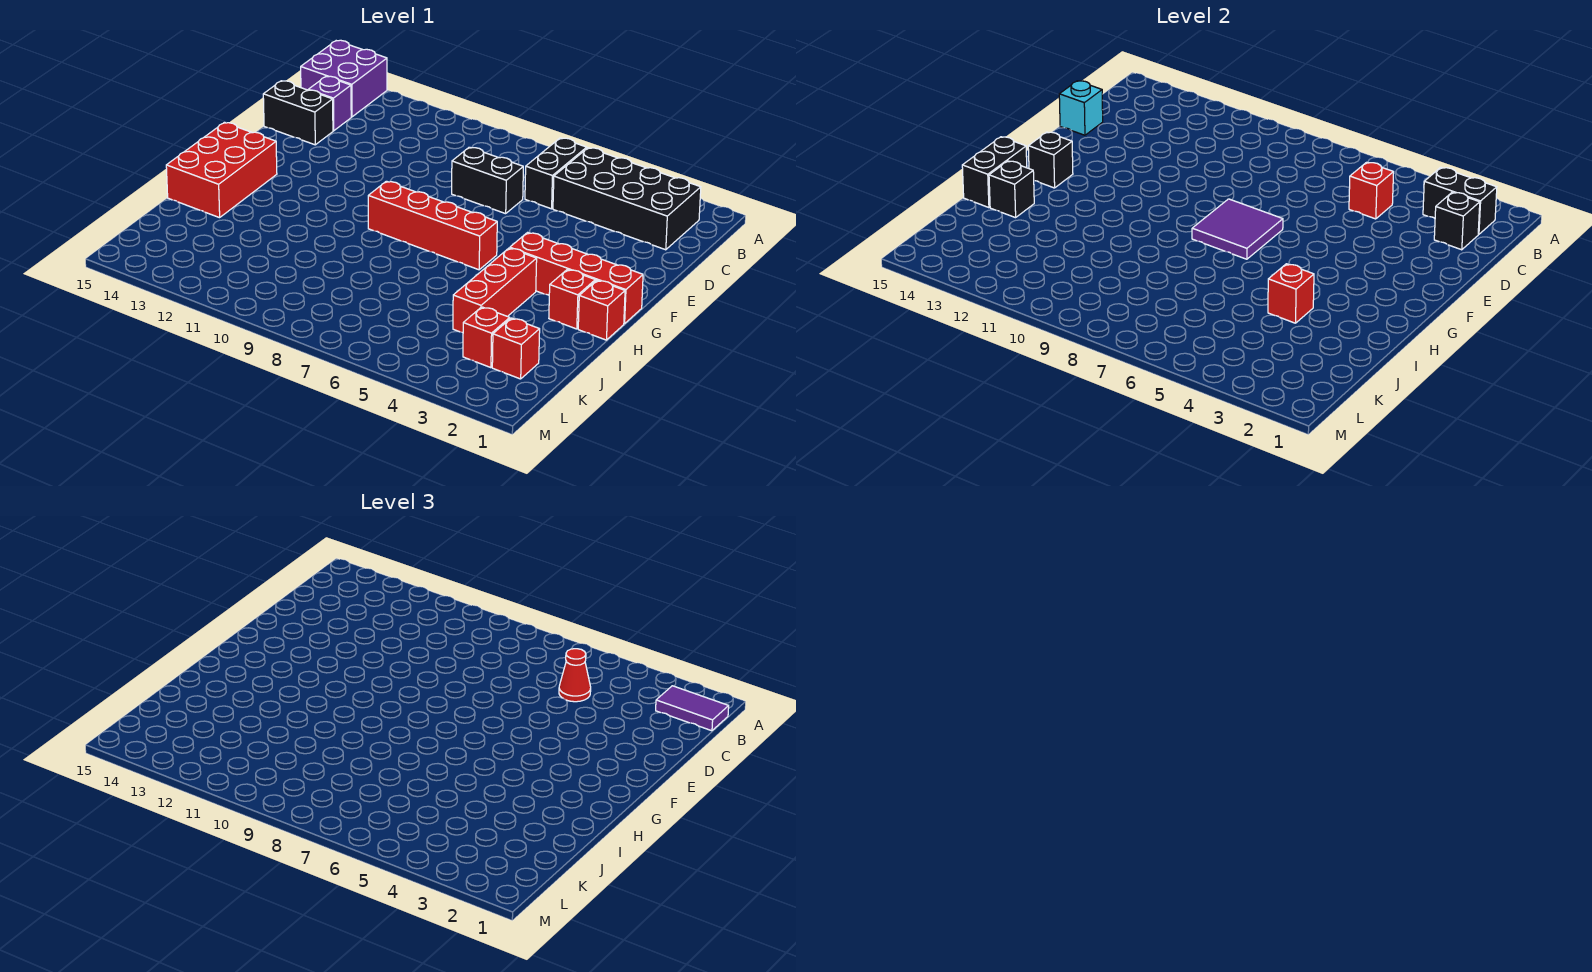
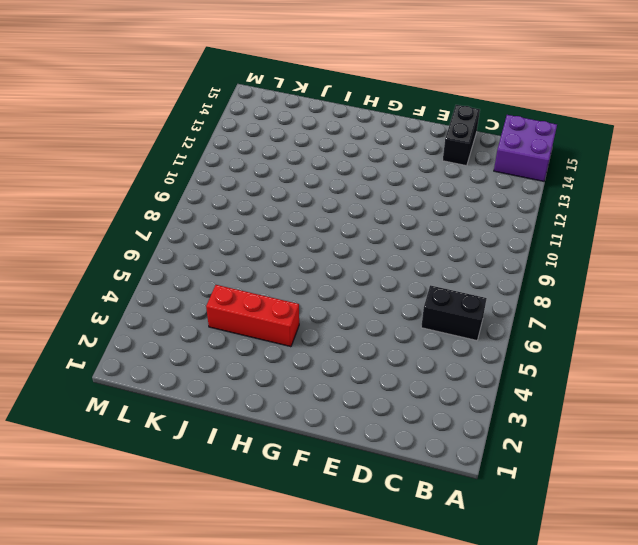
none -> black brick B2:C5 level 1
none -> purple brick C14 level 1
none -> black brick D7:D8 level 1

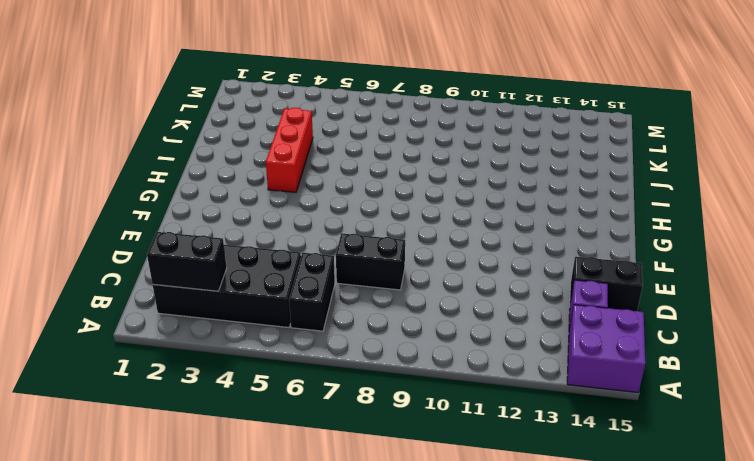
none -> red brick G1:G4 level 1
none -> red brick G6:G9 level 1
none -> red brick G14:I15 level 1

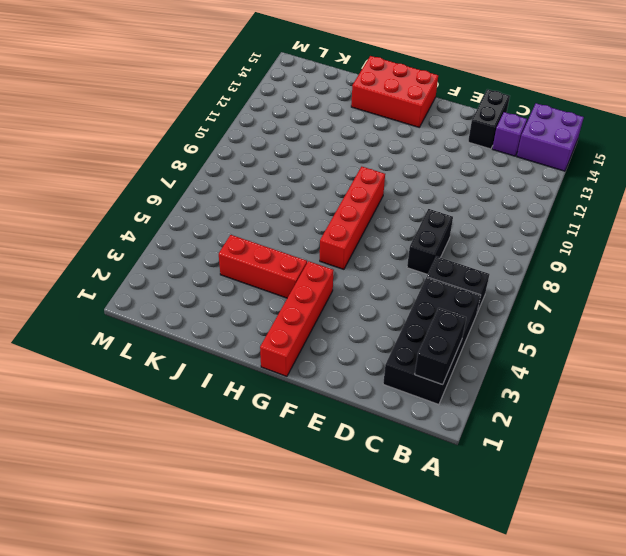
none -> red brick H1 level 1
none -> red brick H2 level 1
none -> red brick K2 level 1

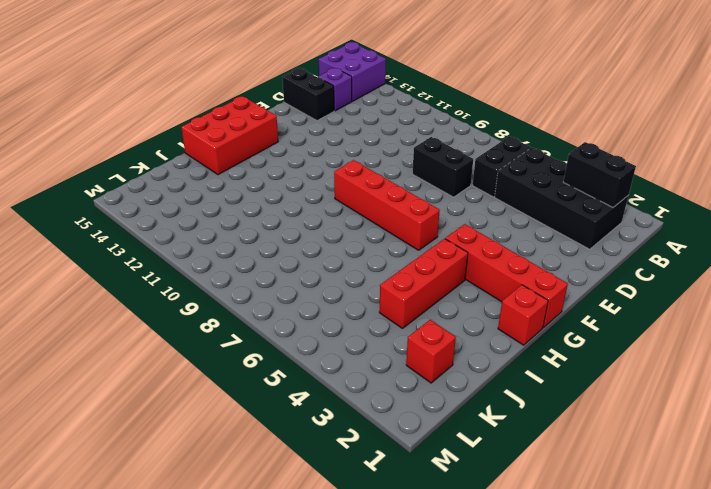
none -> red brick H2 level 1
none -> red brick K3 level 1
none -> black brick C2 level 2

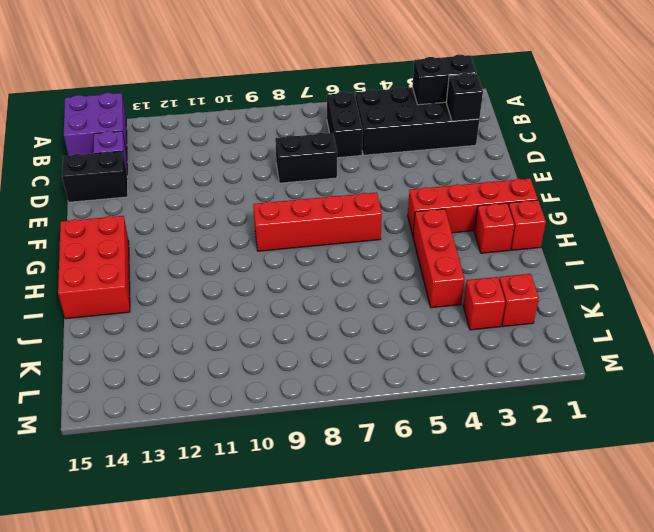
none -> red brick C5 level 2
none -> cyan brick D15 level 2
none -> purple tile F7:G8 level 2

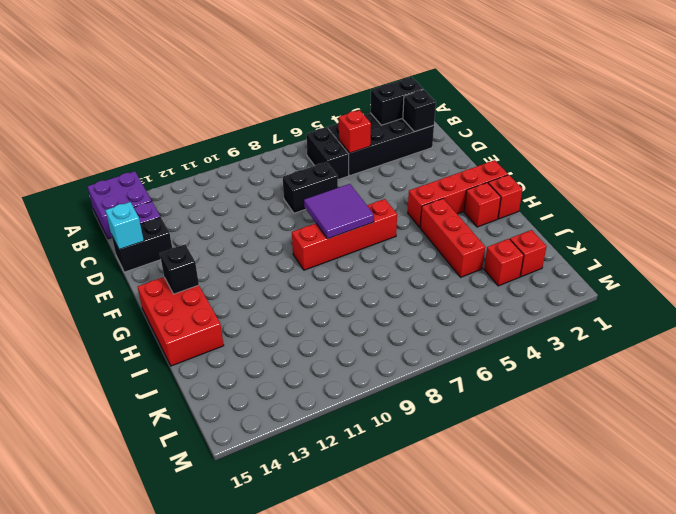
none -> black brick H15:I15 level 2
none -> red brick I4 level 2
none -> black brick I14 level 2

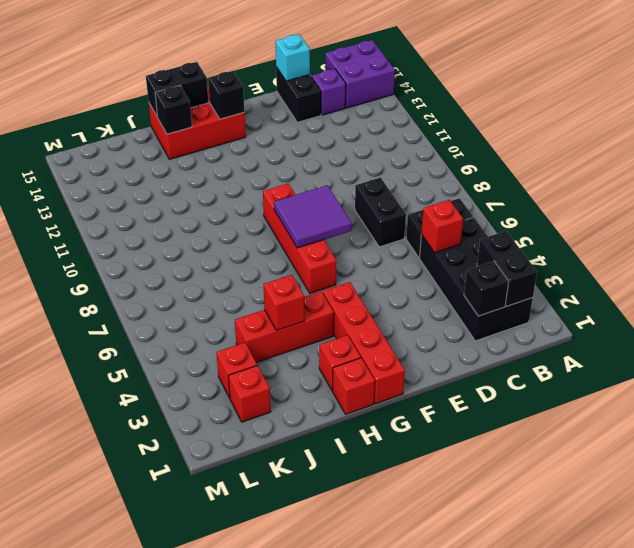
none -> purple tile B1:B2 level 3
none -> red cone C5 level 3

